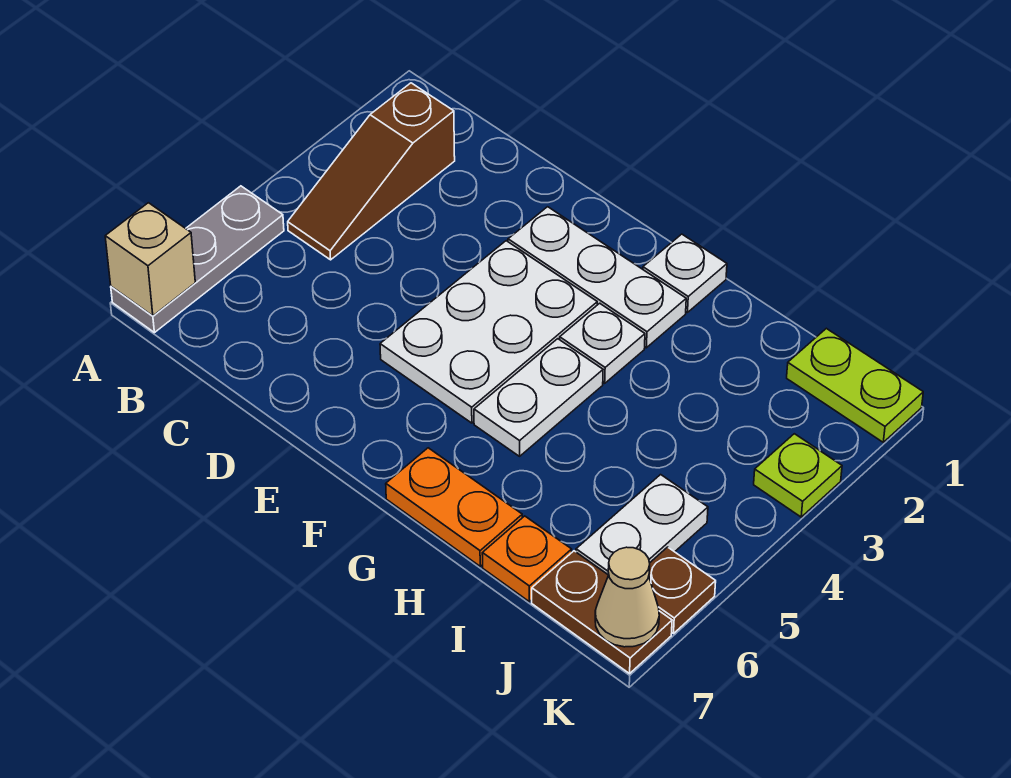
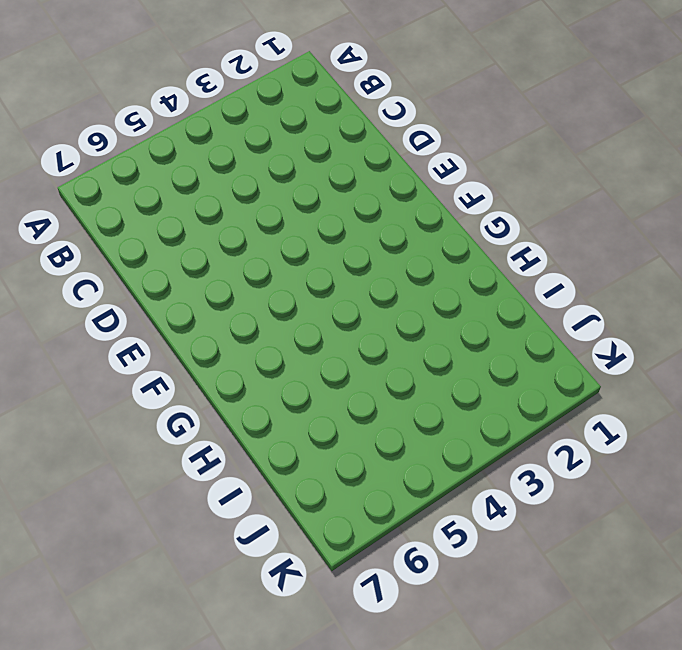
none -> grey plate A5:A7 level 1
none -> brown slope B2:B4 level 1 top 2
none -> white plate E2:G2 level 1

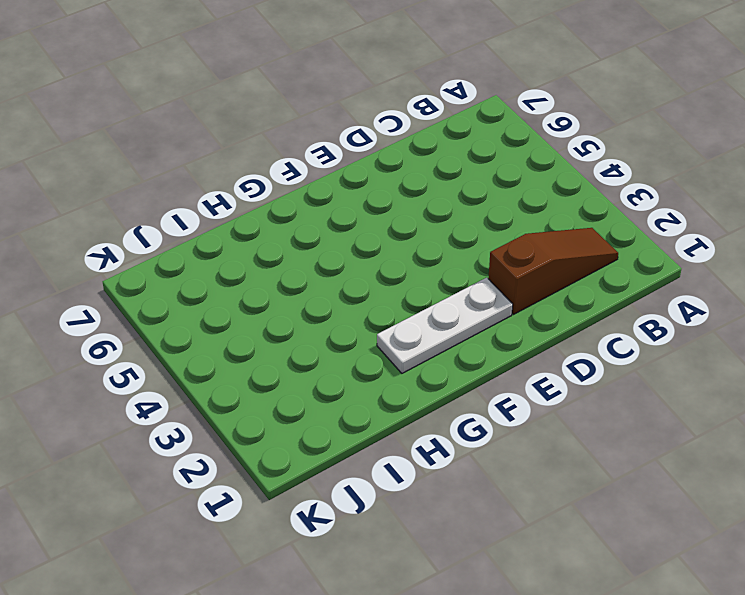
brown slope B2:D2 level 1 top D -> brown slope B2:B4 level 1 top 2
none -> grey plate A5:A7 level 1
none -> white plate E3:F5 level 1
none -> white plate G1 level 1

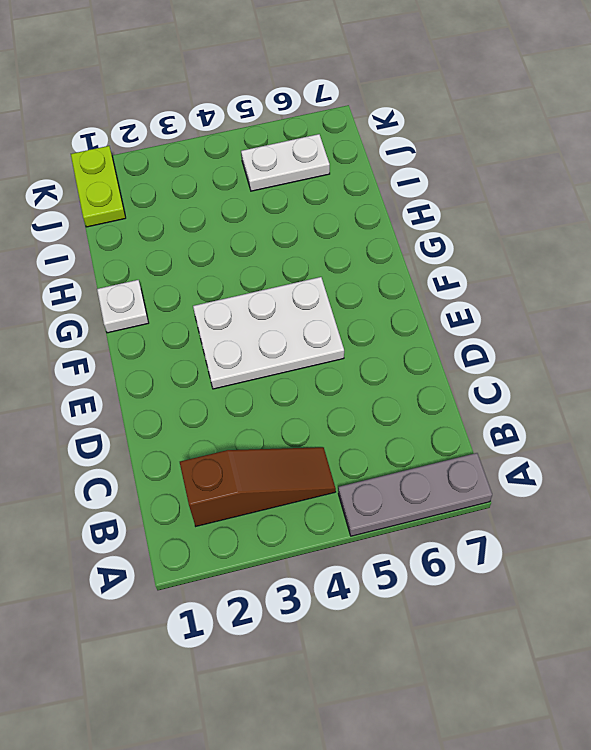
none -> white plate E2:G2 level 1
none -> white plate G3 level 1
none -> white plate G4:G5 level 1

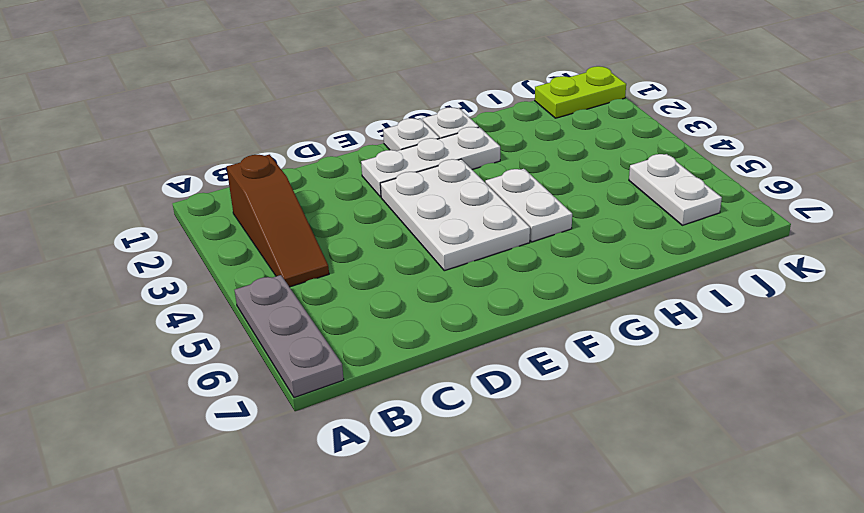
white plate F1 level 1 -> white plate G3 level 1
none -> orange plate G7:H7 level 1
none -> orange plate I7 level 1
none -> brown plate J7:K7 level 1

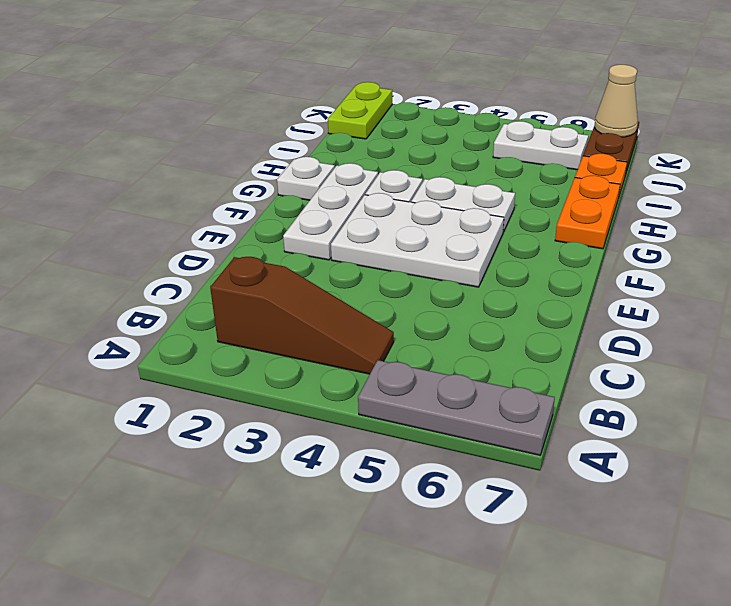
none -> lime plate K3 level 1
none -> brown plate K6 level 1
none -> tan brick A7 level 2

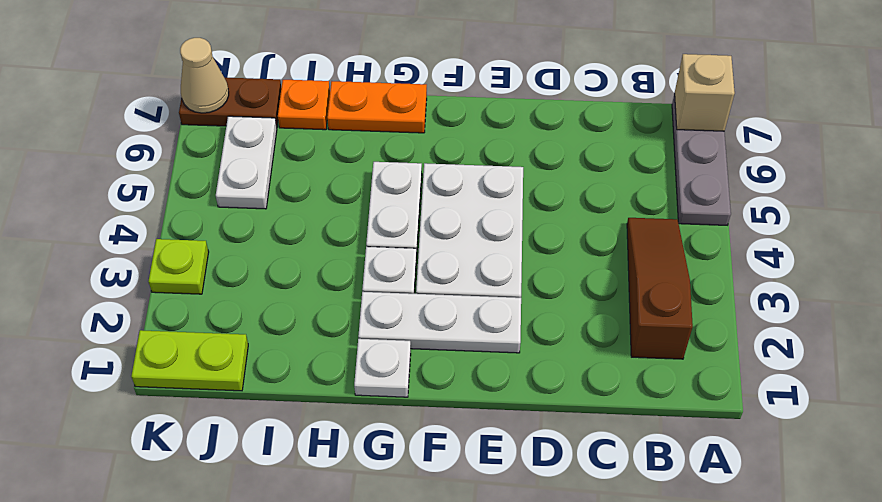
none -> brown plate K6 level 1

